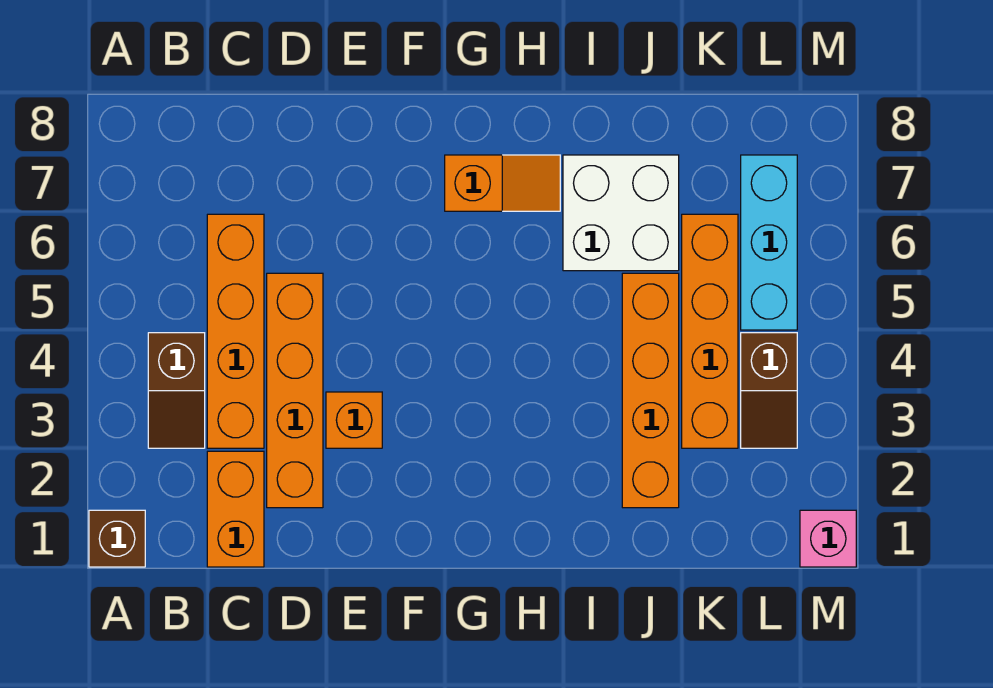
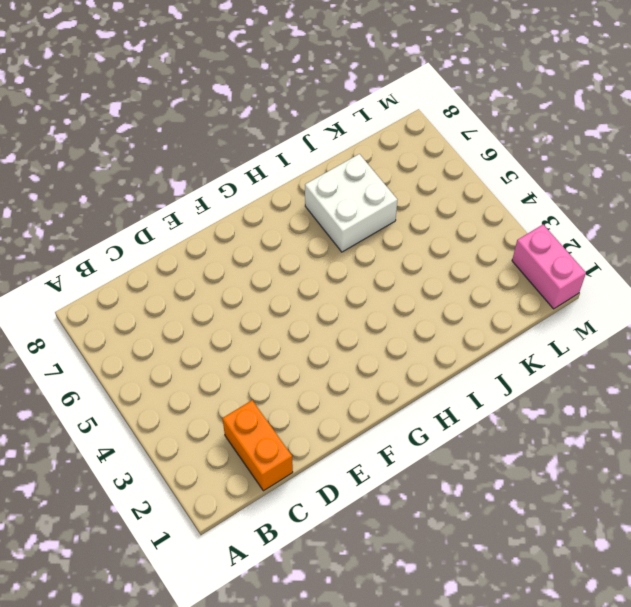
pink brick M1:M2 level 1 -> pink brick M1 level 1
none -> brown brick A1 level 1
none -> brown slope B3:B4 level 1 top 4
none -> orange brick C3:C6 level 1

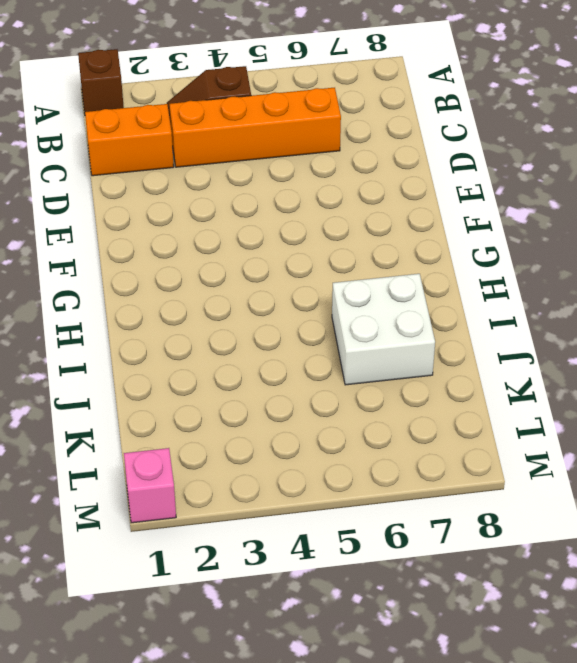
none -> orange brick D2:D5 level 1
none -> orange brick E3 level 1
none -> orange slope G7:H7 level 1 top G

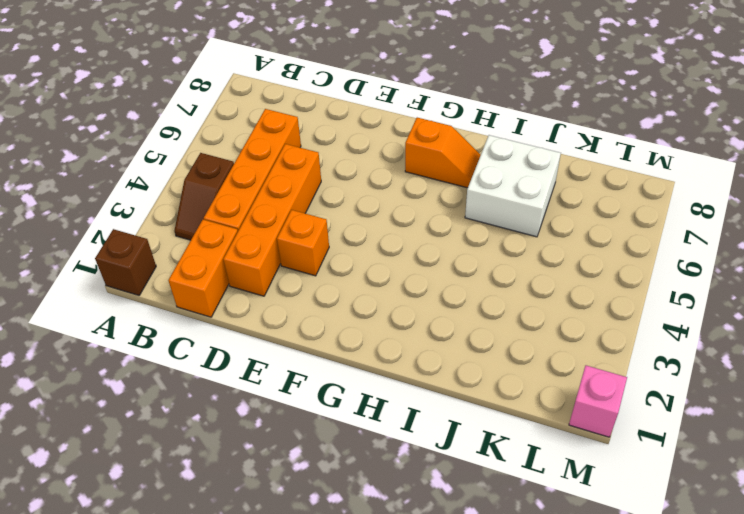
none -> orange brick J2:J5 level 1
none -> orange brick K3:K6 level 1
none -> brown slope L3:L4 level 1 top 4

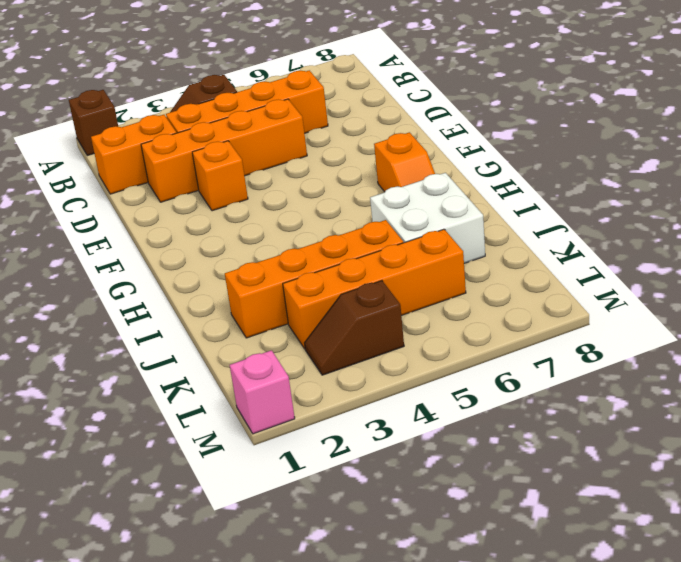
none -> cyan brick L5:L7 level 1

